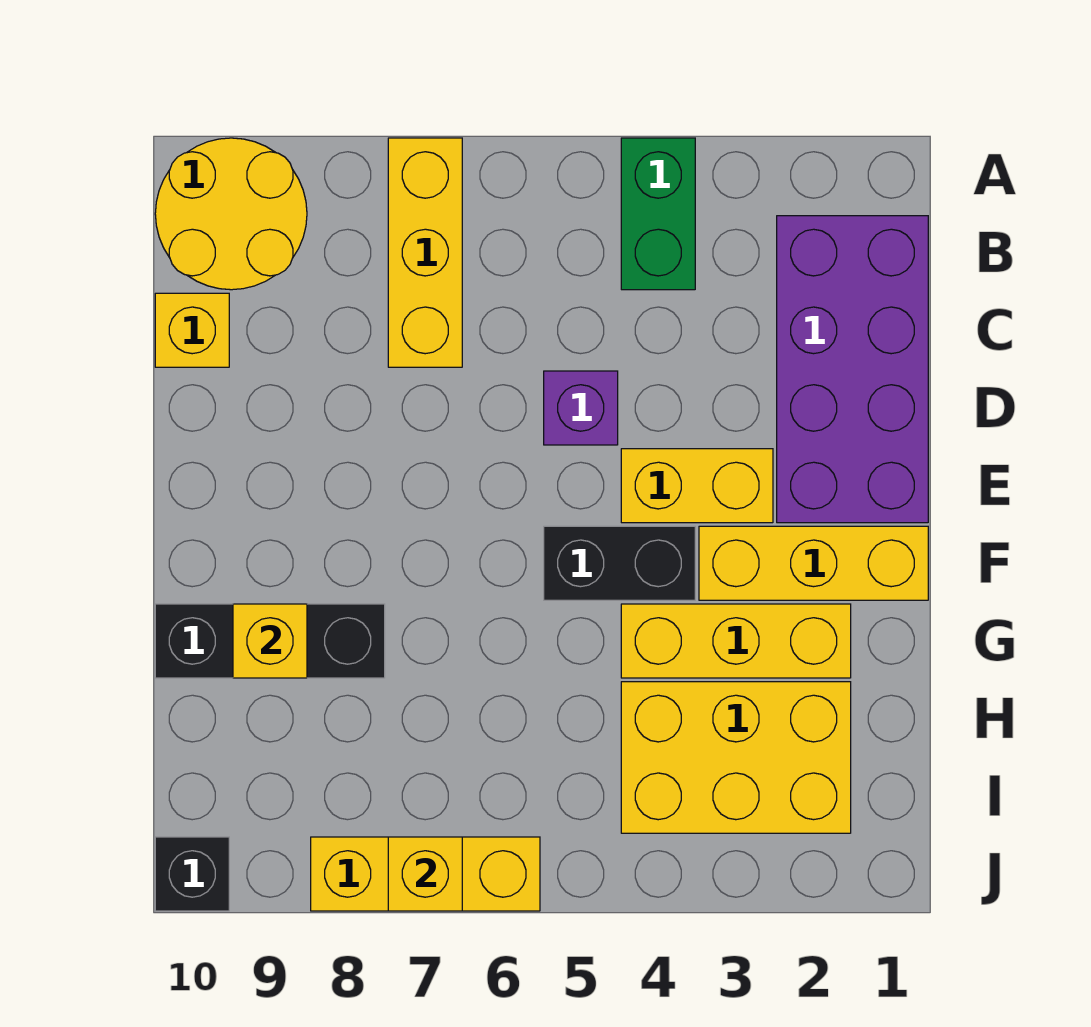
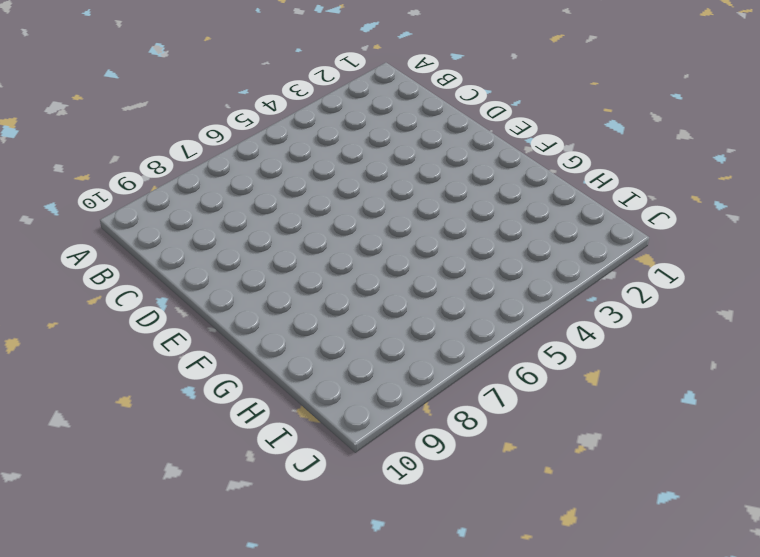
none -> green brick A4:B4 level 1
none -> yellow brick A7:C7 level 1
none -> yellow round brick A9:B10 level 1

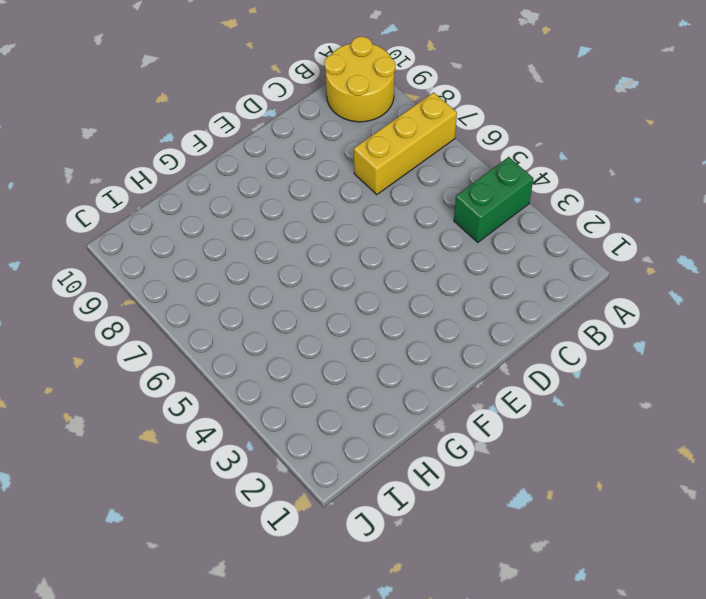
none -> purple brick B1:E2 level 1
none -> yellow brick C10 level 1
none -> purple brick D5 level 1

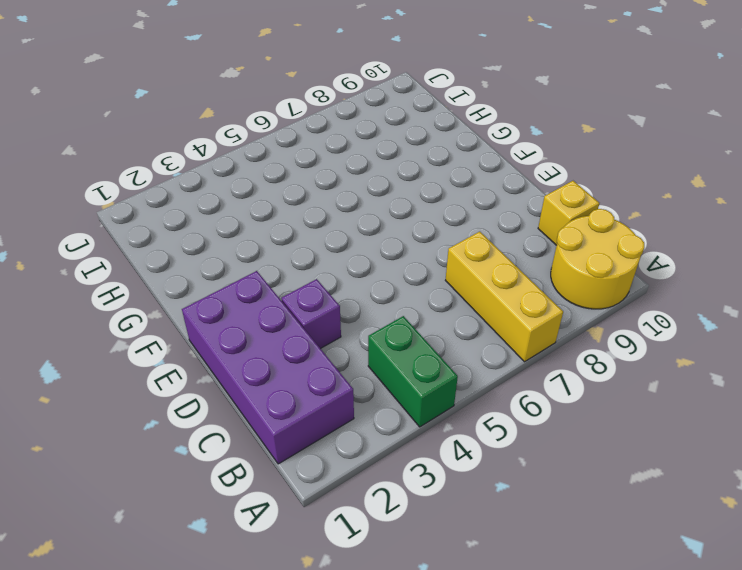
purple brick D3 level 1 -> purple brick D5 level 1
none -> yellow brick E3:E4 level 1
none -> yellow brick F1:F3 level 1
none -> black brick F4:F5 level 1

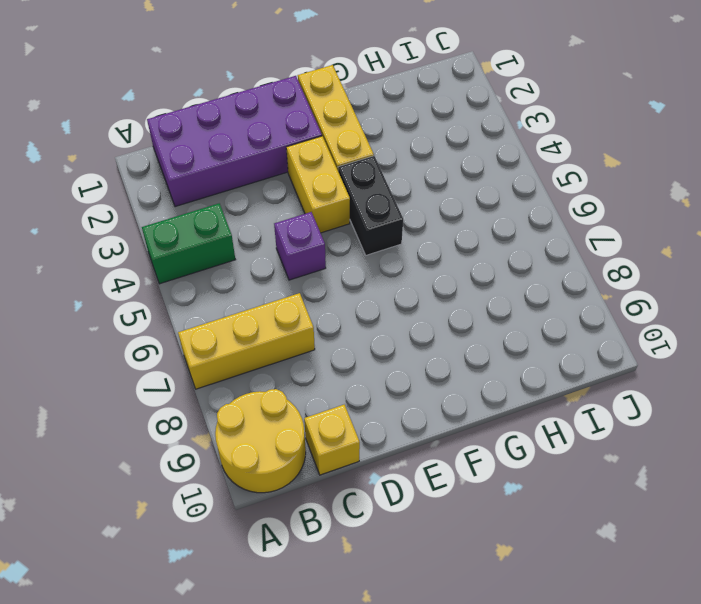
none -> yellow brick G2:G4 level 1
none -> black brick G8:G10 level 1
none -> yellow brick H2:I4 level 1

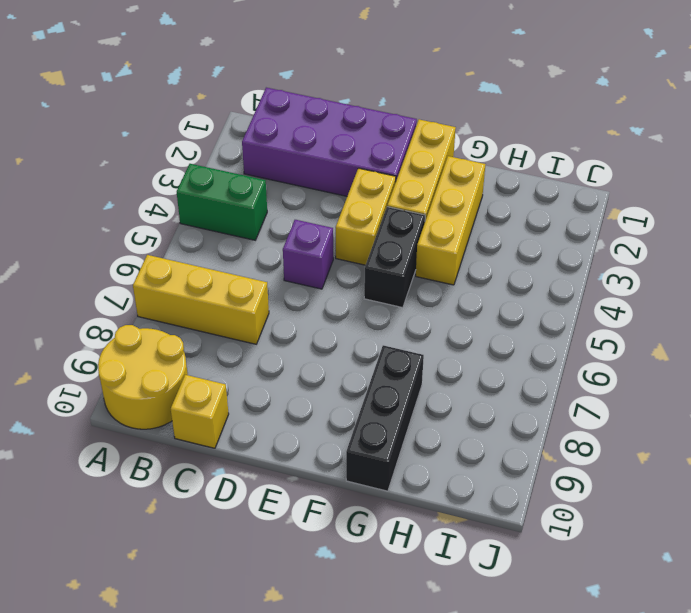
none -> yellow brick H2:I4 level 1
none -> yellow brick J6:J8 level 1
none -> black brick J10 level 1

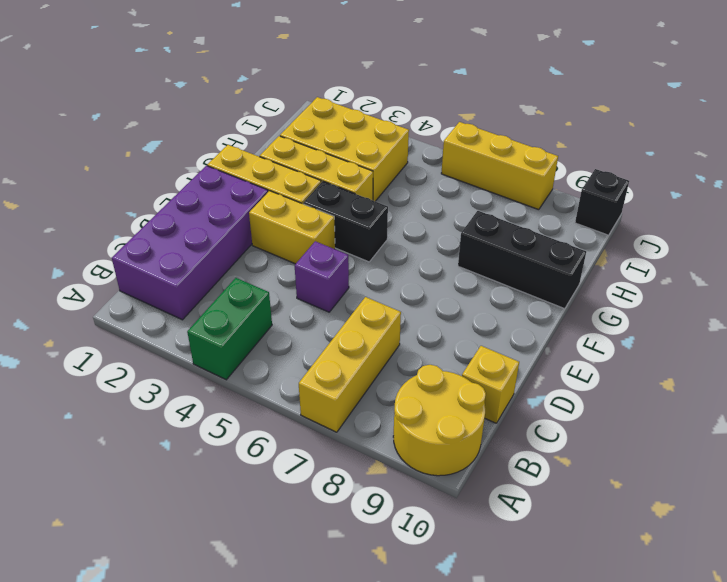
none -> yellow brick G9 level 2
none -> yellow brick J7 level 2

